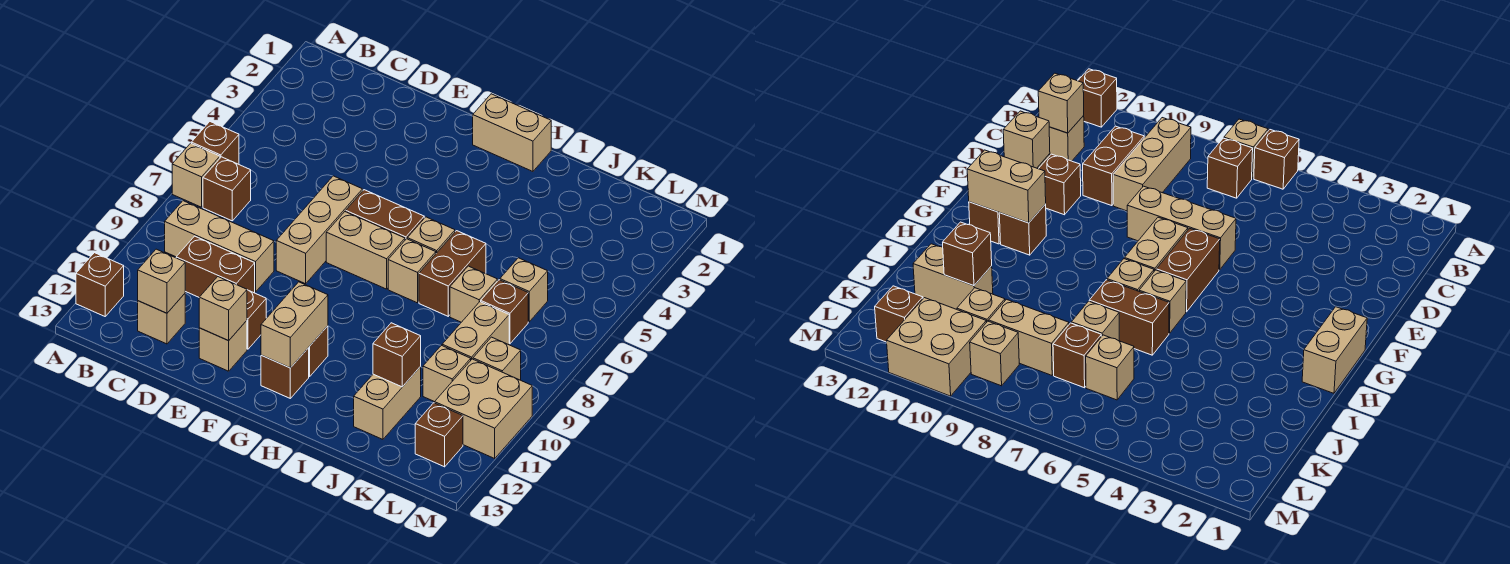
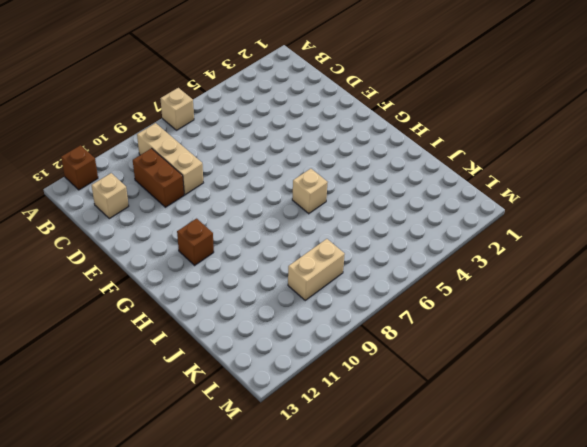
none -> brown brick A6 level 1
none -> brown brick B7 level 1
none -> tan brick E6:E8 level 1
none -> brown brick E11 level 1

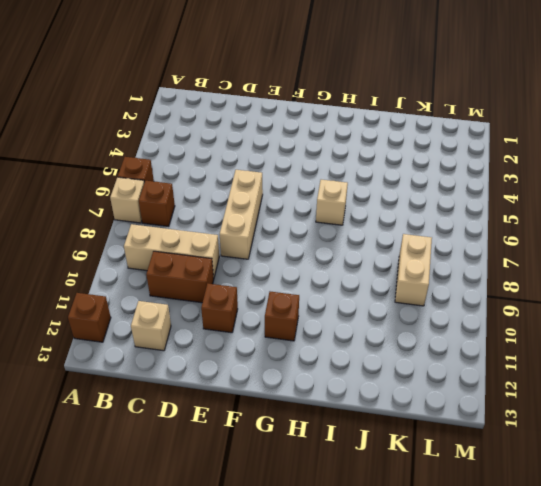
none -> tan brick E12 level 1
none -> brown brick F6:G6 level 1
none -> tan brick F7:G7 level 1
none -> tan brick G1:H1 level 1

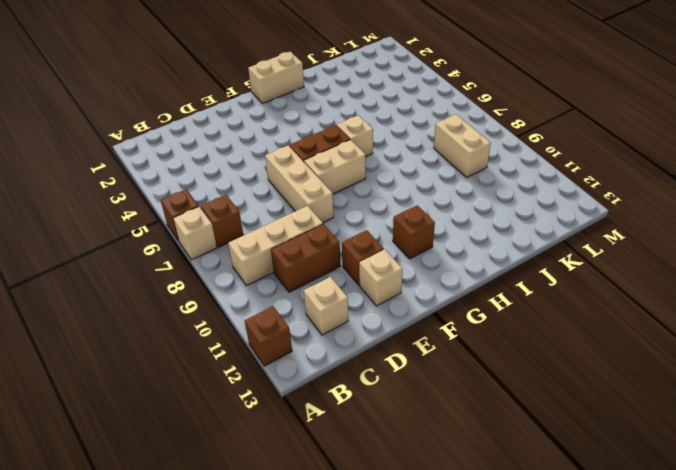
none -> brown brick G12 level 1
none -> tan brick H7 level 1
none -> brown brick I6:I7 level 1
none -> tan brick J7 level 1

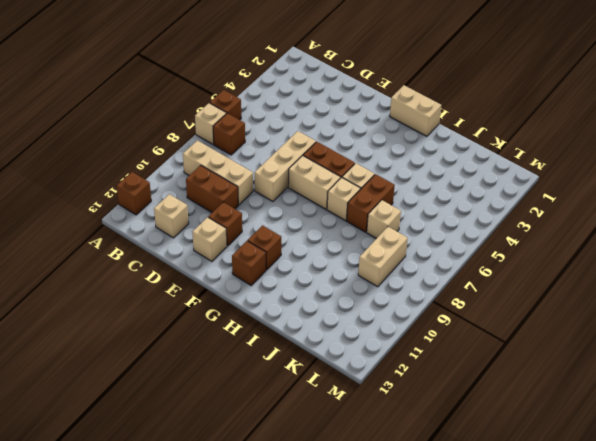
none -> tan brick J11:J12 level 1
none -> tan brick K6 level 1
none -> brown brick K7 level 1
none -> tan brick K10 level 1

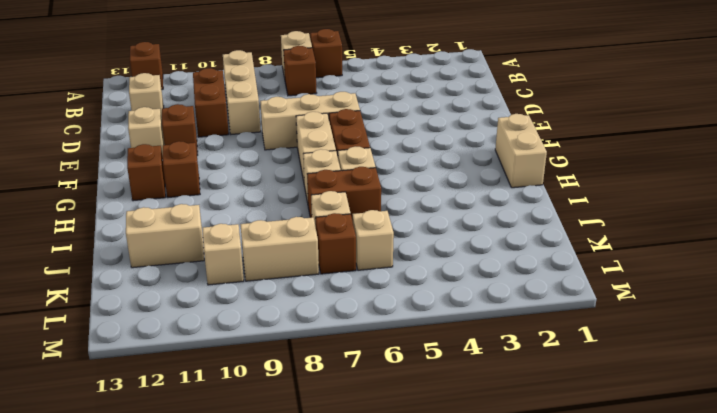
none -> tan brick L9 level 1
none -> tan brick L10:M11 level 1
none -> brown brick L12 level 1
none -> tan brick C12 level 2

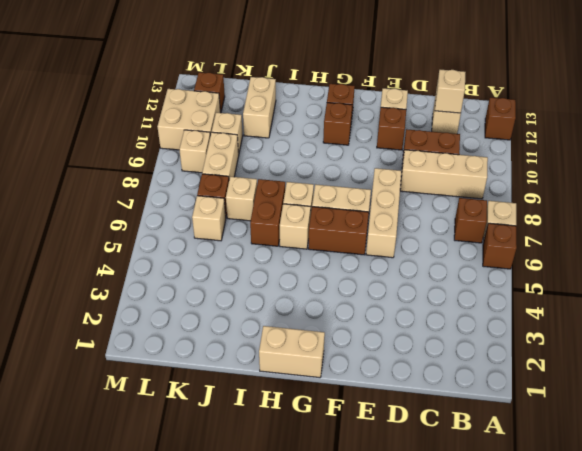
none -> tan brick E12 level 2
none -> tan brick G11:G12 level 2
none -> brown brick J11 level 2

